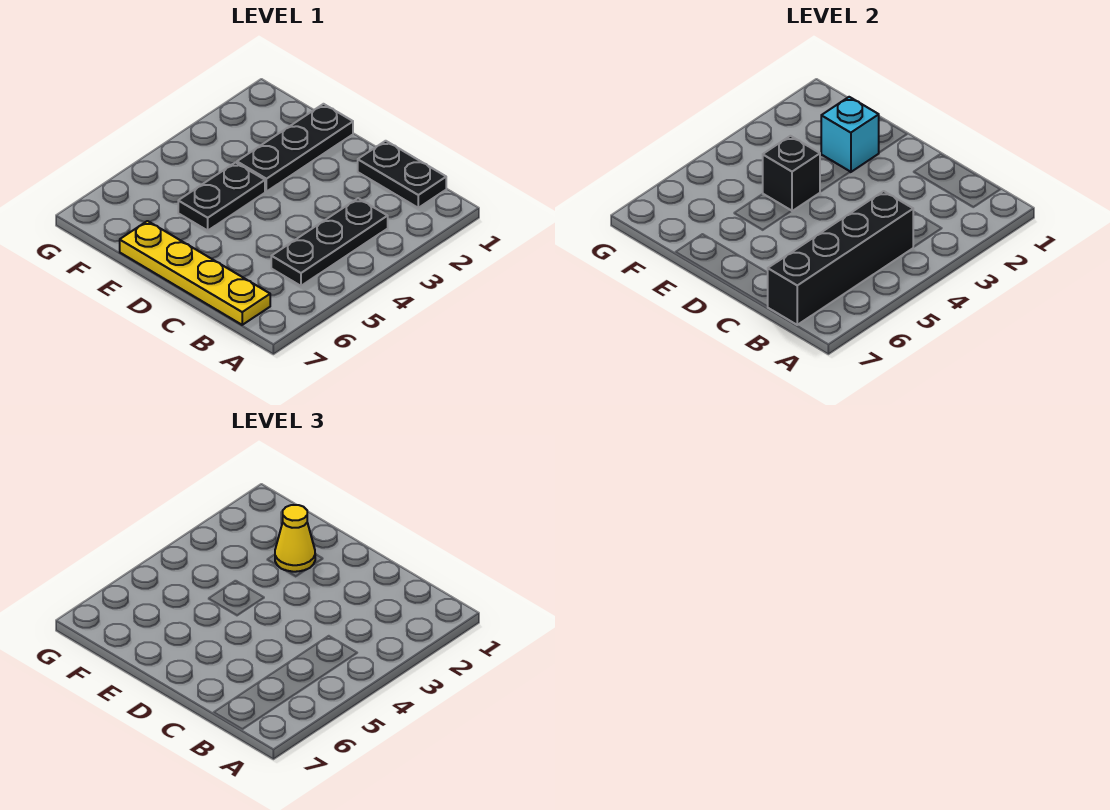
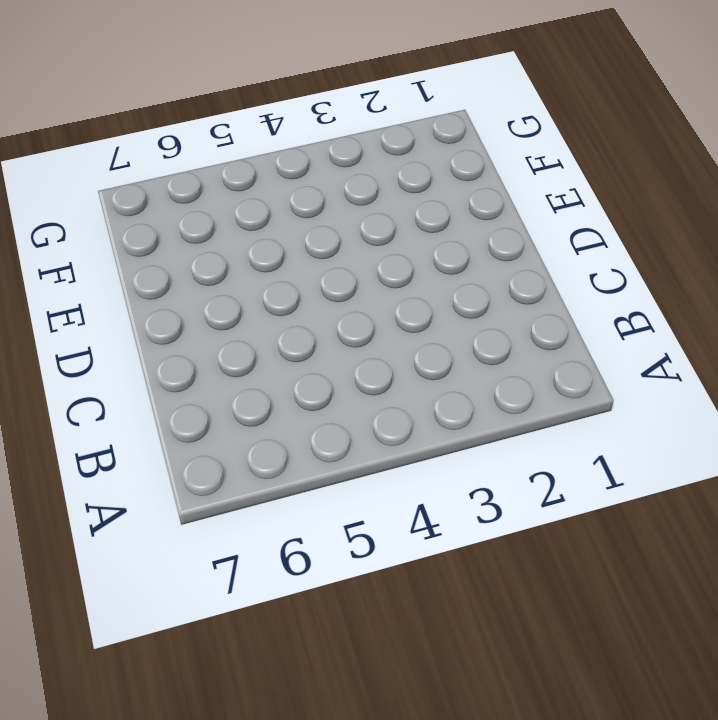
none -> black plate B1:C1 level 1
none -> black plate B3:B5 level 1

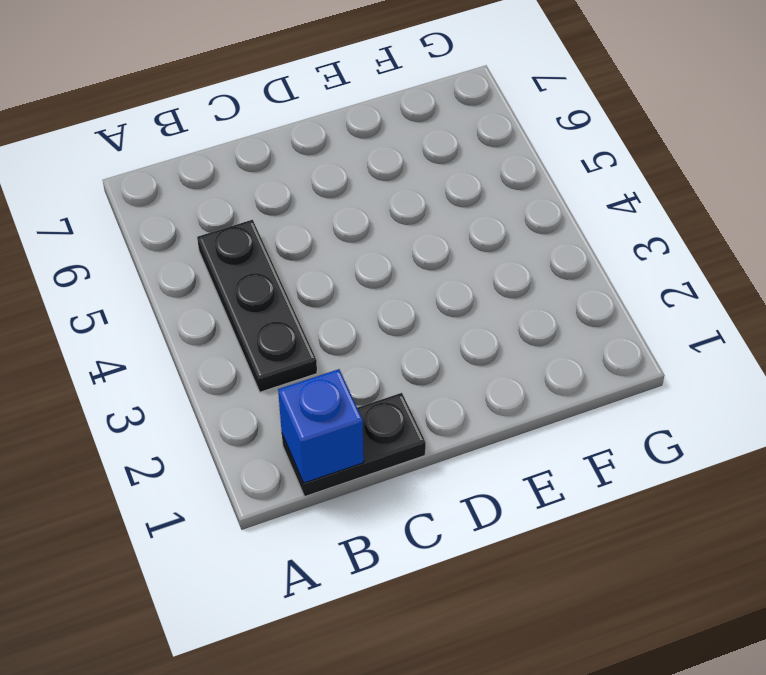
blue brick B1 level 2 -> none
none -> yellow plate B7:E7 level 1
none -> black plate E1:E3 level 1

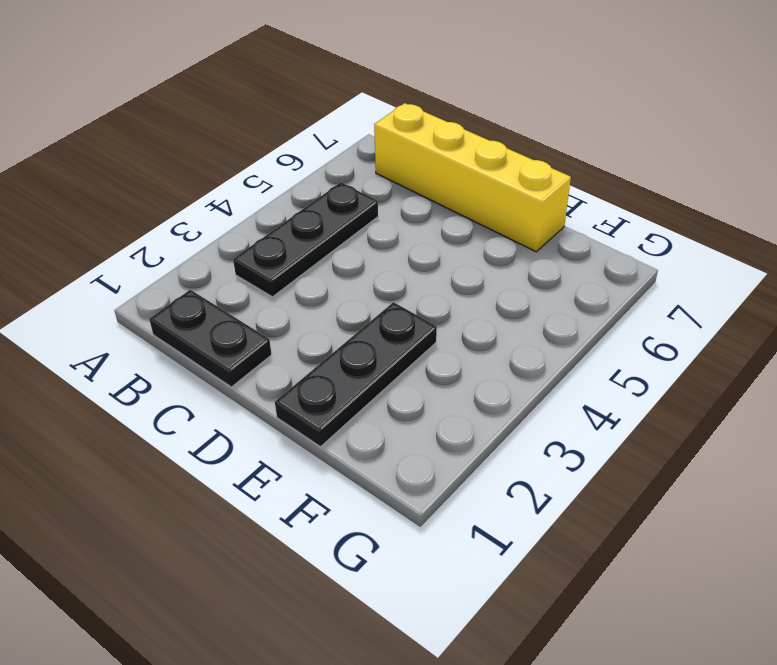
yellow brick B7:E7 level 1 -> yellow plate B7:E7 level 1
none -> black plate E4:E5 level 1
none -> black brick B4:B7 level 2

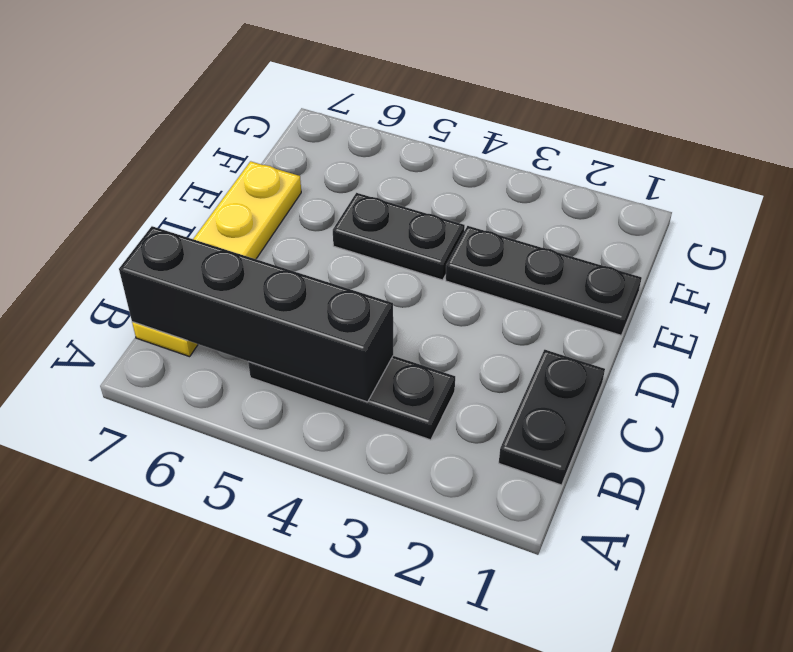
none -> cyan brick E2 level 2
none -> black brick E4 level 2

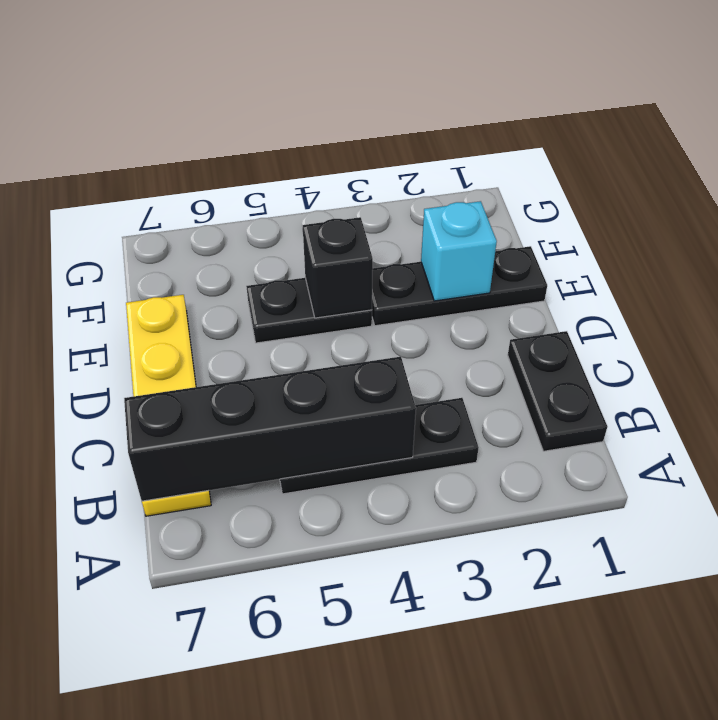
none -> yellow cone E2 level 3

